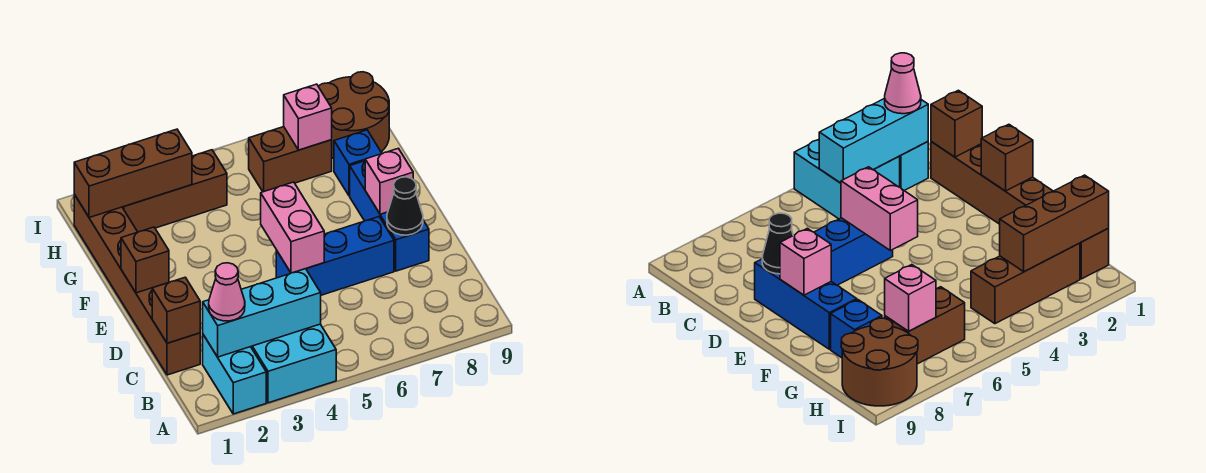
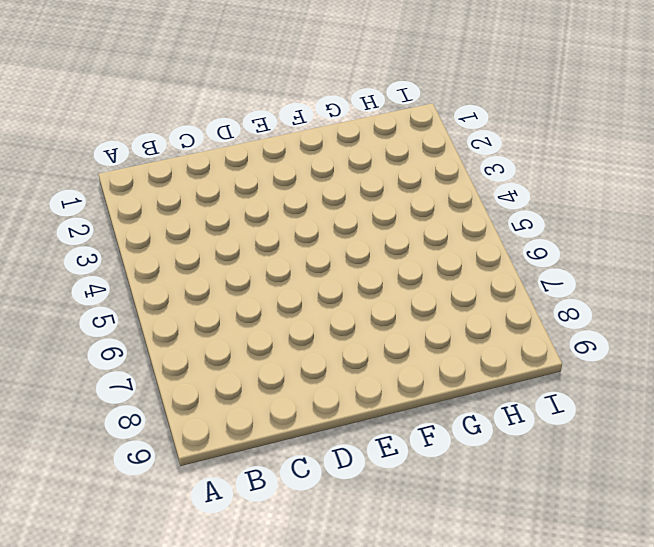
none -> cyan brick A2:B2 level 1
none -> cyan brick A3:B4 level 1
none -> brown brick C1:H1 level 1

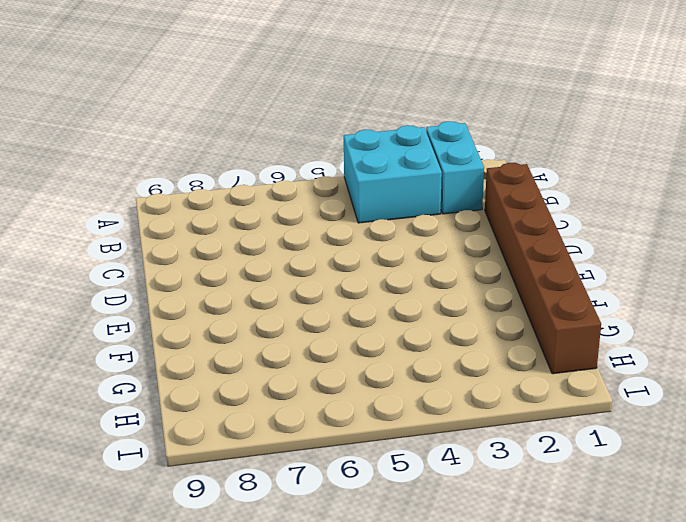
none -> blue brick D5:D7 level 1
none -> blue brick D8:F8 level 1
none -> blue brick G8 level 1

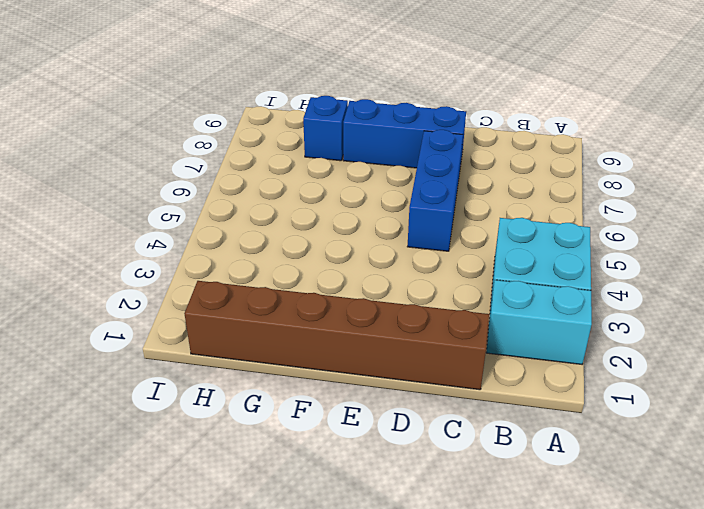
none -> brown brick H2:H4 level 1
none -> brown brick H6:H7 level 1
none -> brown round brick H8:I9 level 1

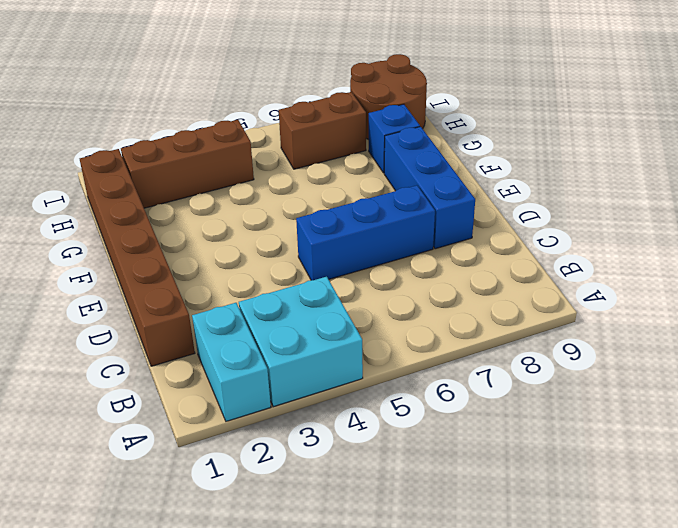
none -> cyan brick B2:B4 level 2
none -> brown brick C1 level 2
none -> pink brick D5:E5 level 2

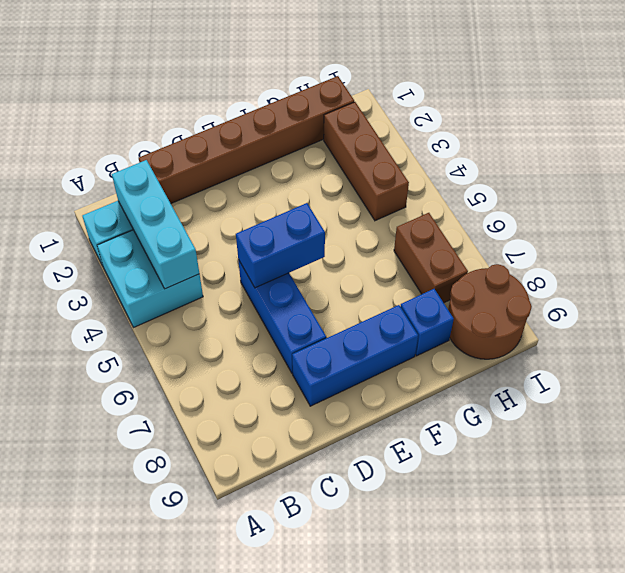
blue brick D5:E5 level 2 -> pink brick D5:E5 level 2
none -> brown brick C1 level 2
none -> black cone D8 level 2
none -> brown brick E1 level 2

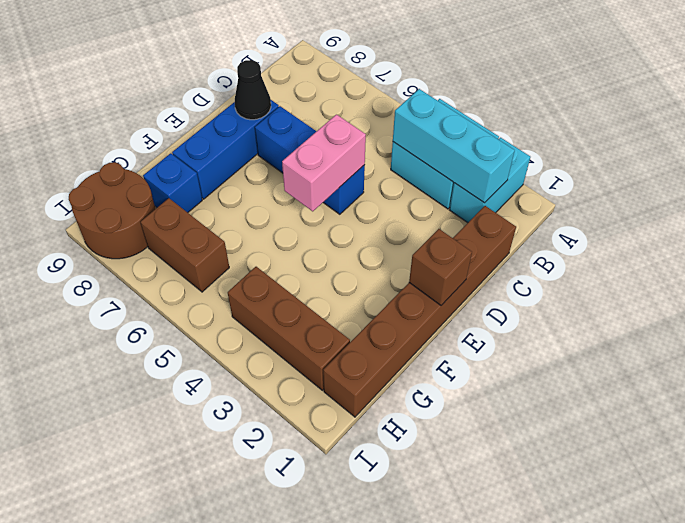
none -> brown brick C1 level 2
none -> pink brick E8 level 2
none -> brown brick H1:H3 level 2

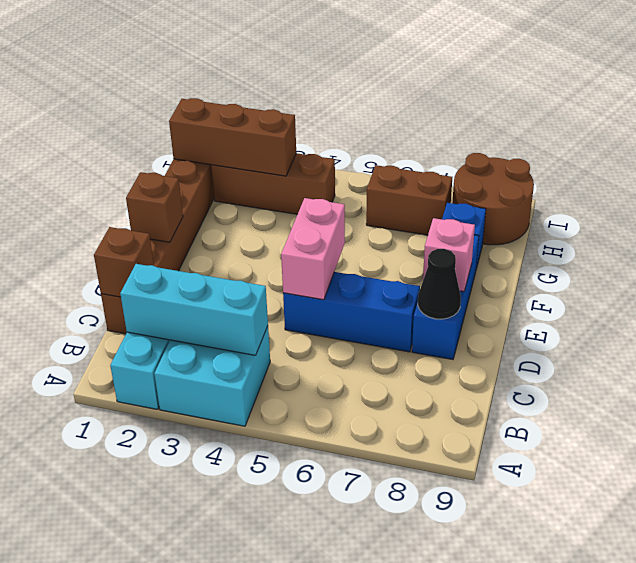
none -> pink brick H7 level 2
none -> pink cone B2 level 3

